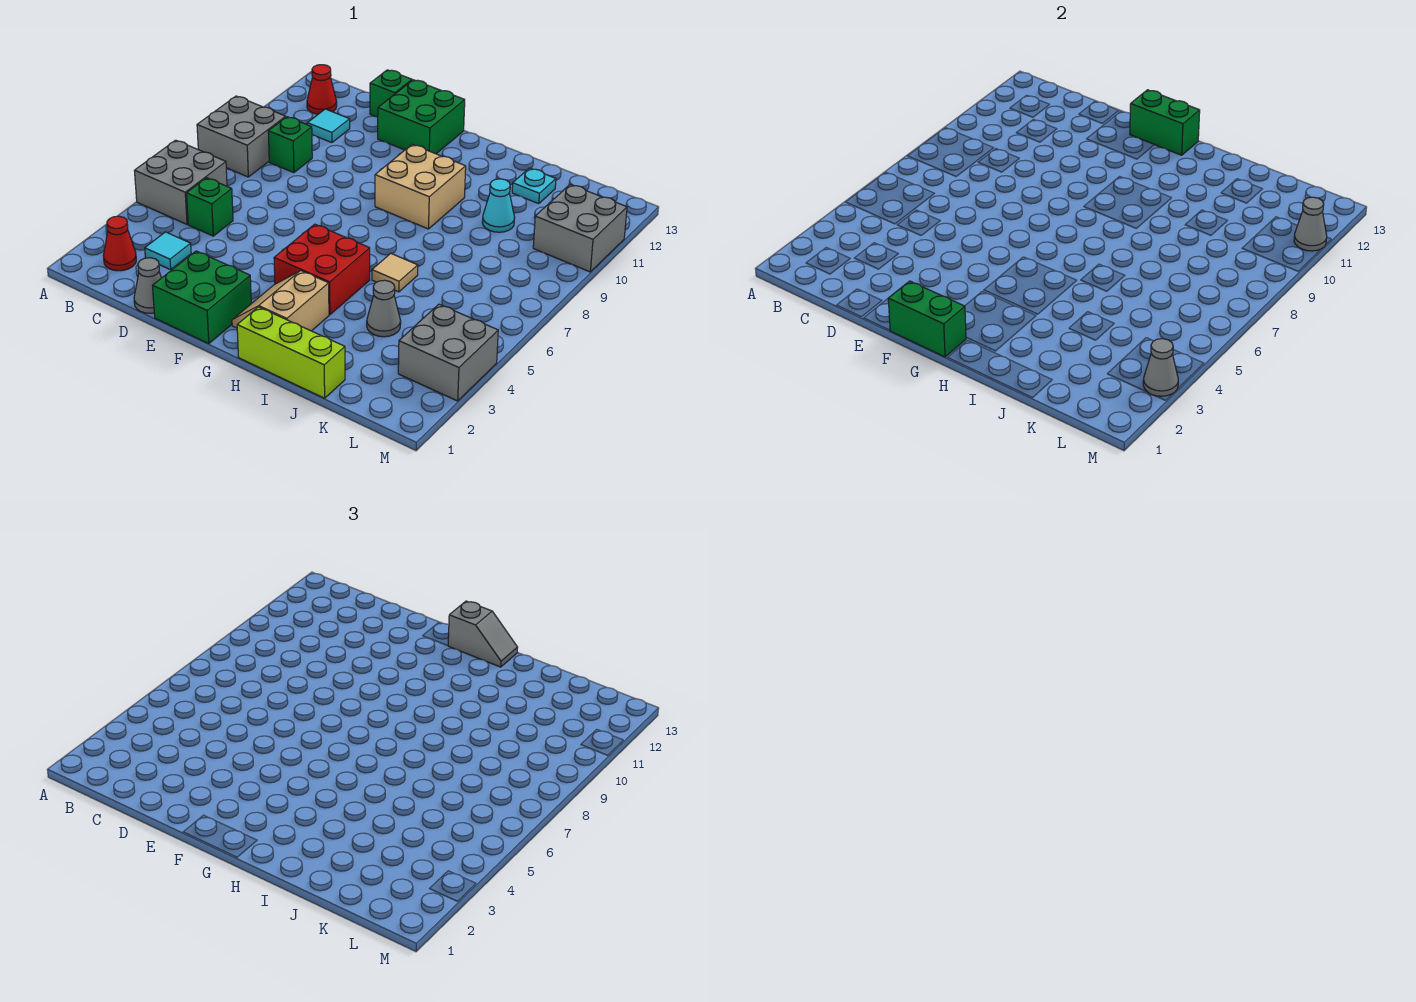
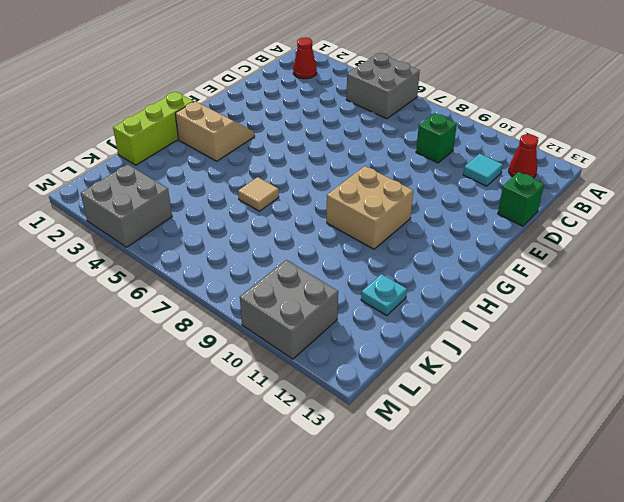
none -> grey brick A8:B9 level 1
none -> cyan tile C3 level 1
none -> green brick C5 level 1

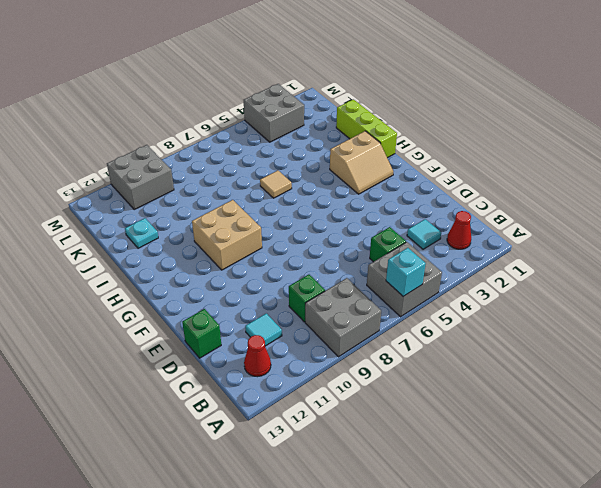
cyan brick A6 level 2 -> none
none -> grey cone D1 level 1
none -> green brick E1:F2 level 1
none -> green brick E12:F13 level 1

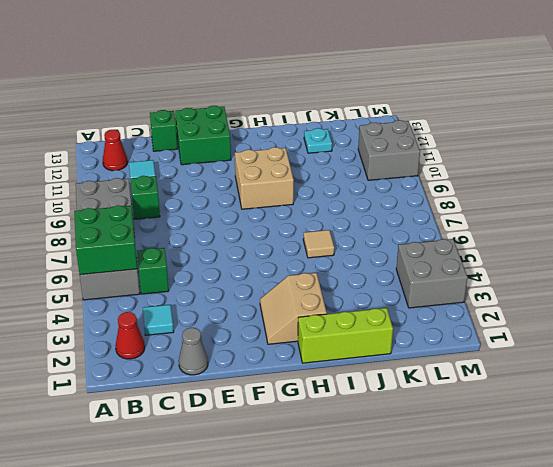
green brick A5:B6 level 2 -> green brick E1:F2 level 1
none -> red brick G4:H5 level 1
none -> grey cone J4 level 1
none -> cyan cone J10 level 1

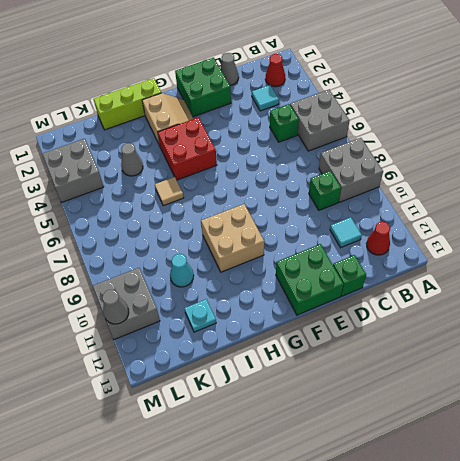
none -> green brick F1:G1 level 2
none -> green brick F13:G13 level 2
none -> grey cone M3 level 2

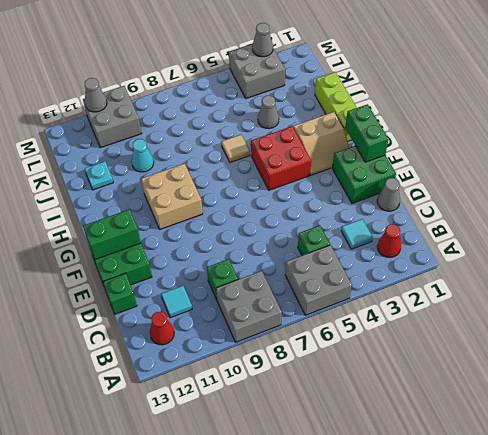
green brick F12:F13 level 2 -> green brick F13:G13 level 2
none -> grey slope G13:H13 level 3 top G

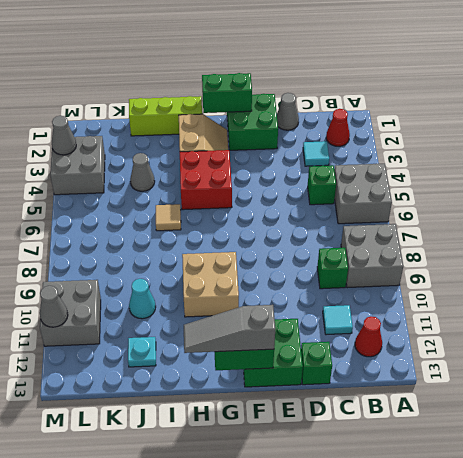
grey slope F13:H13 level 3 top F -> grey slope G13:H13 level 3 top G

